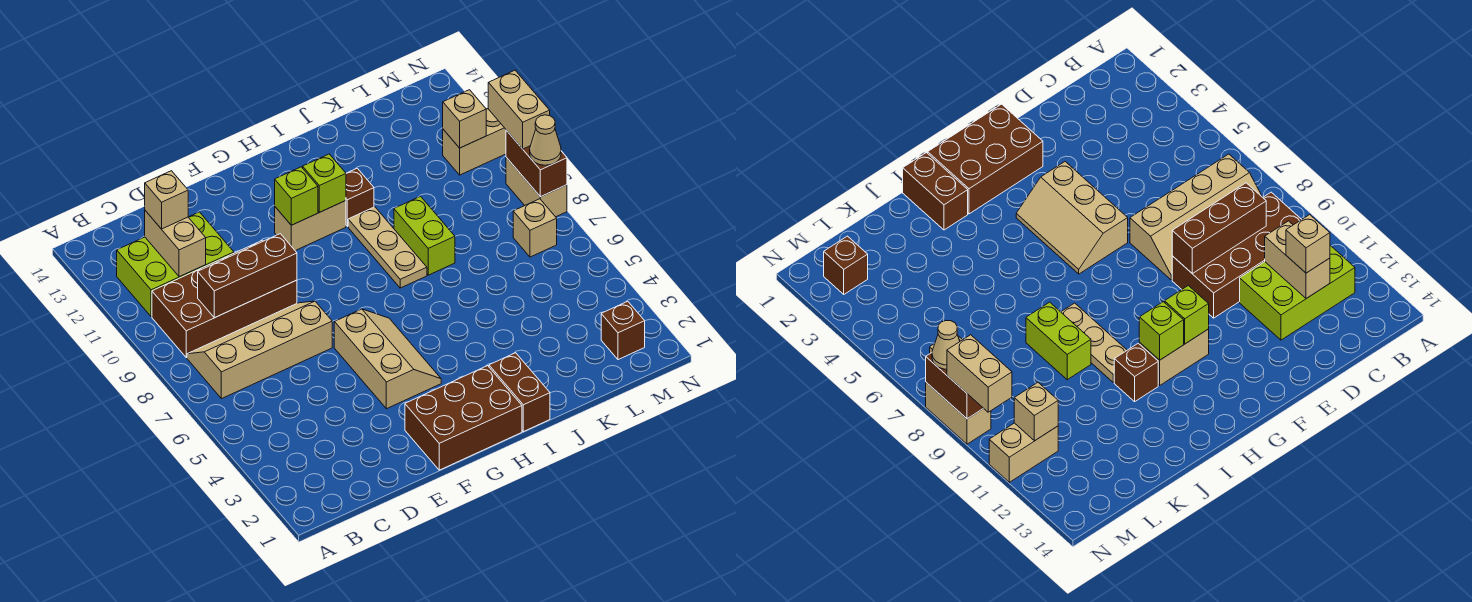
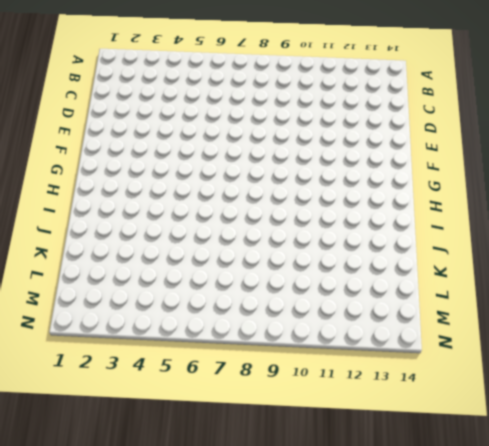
none -> tan slope B7:E8 level 1 top 7
none -> brown brick B9:E10 level 1
none -> lime brick B11:D12 level 1

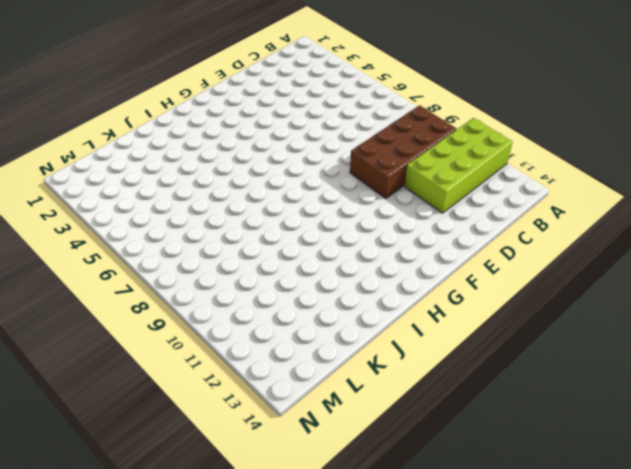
lime brick A11:D12 level 1 -> lime brick B11:D12 level 1
none -> tan slope B7:E8 level 1 top 7
none -> brown brick F1:H2 level 1
none -> tan slope F4:G6 level 1 top F

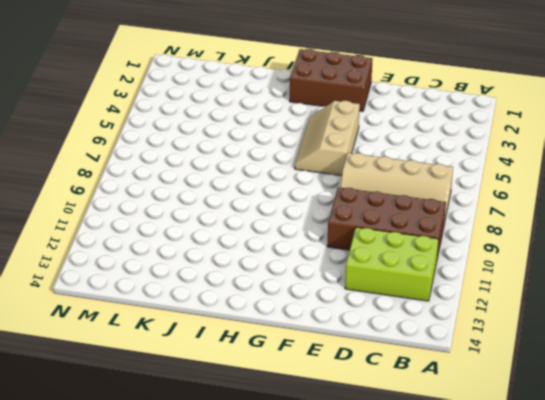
none -> tan brick G11:H11 level 1
none -> brown brick I1:I2 level 1
none -> tan plate I8:I10 level 1

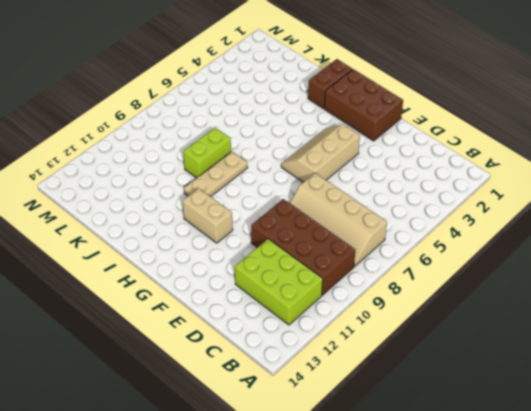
none -> brown brick I11 level 1
none -> brown brick M2 level 1
none -> tan brick M7 level 1

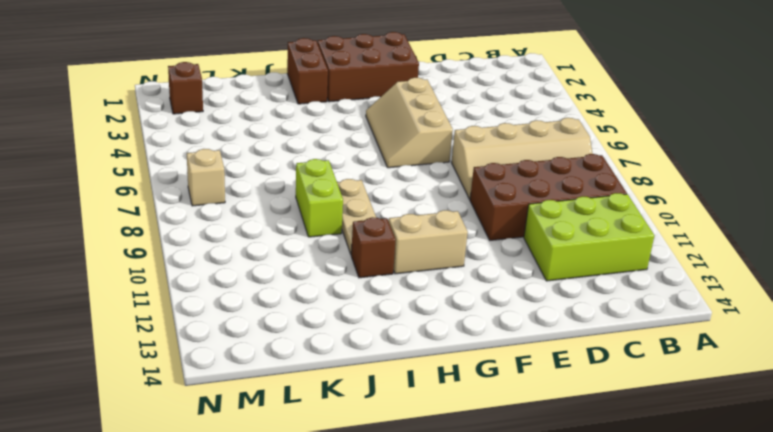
none -> tan brick M11:N11 level 1
none -> tan brick N8:N9 level 1
none -> brown brick C9:E9 level 2

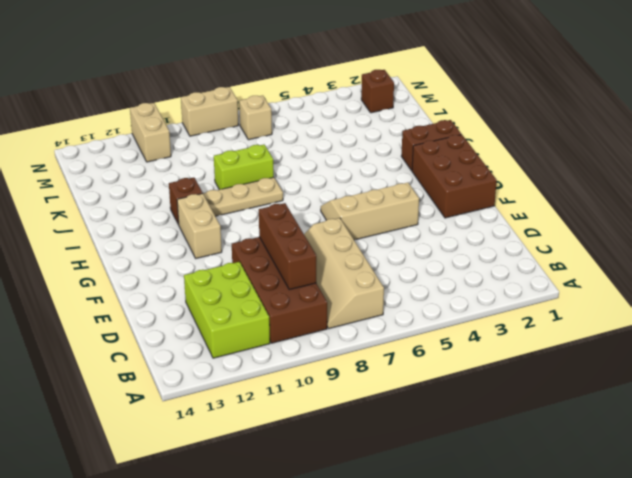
none -> tan brick C11:C12 level 2
none -> lime brick G11 level 2
none -> lime brick H11 level 2

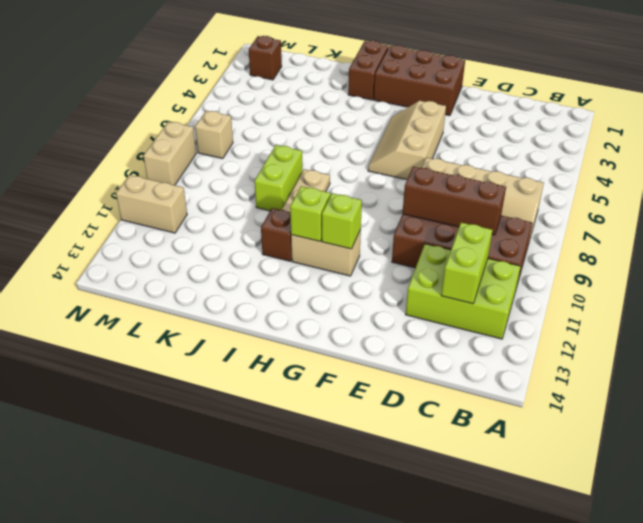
lime brick C11:C12 level 2 -> tan brick C11:C12 level 2
none -> tan brick M11 level 2
none -> brown brick N8:N9 level 2
none -> tan brick C12 level 3

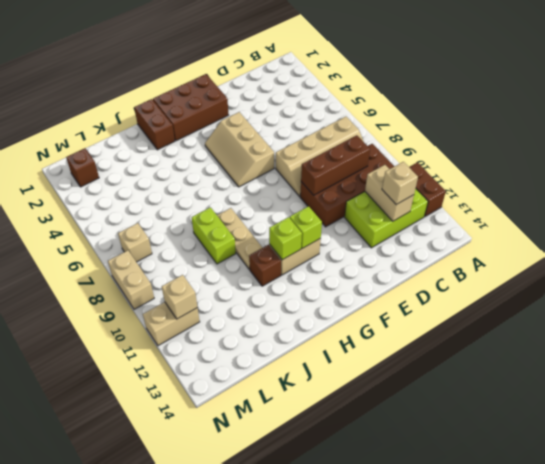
brown brick A11:A12 level 1 -> brown brick N8:N9 level 2
none -> tan cone N8 level 3
none -> tan brick N9:N10 level 3

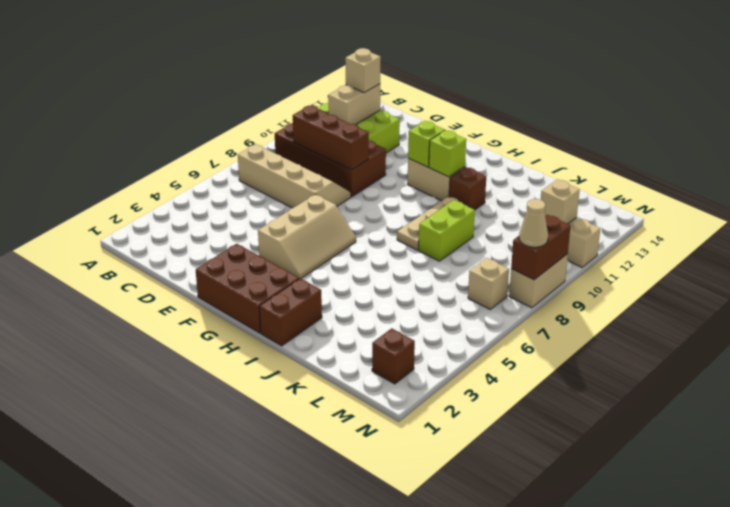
none -> tan brick N9:N10 level 3

